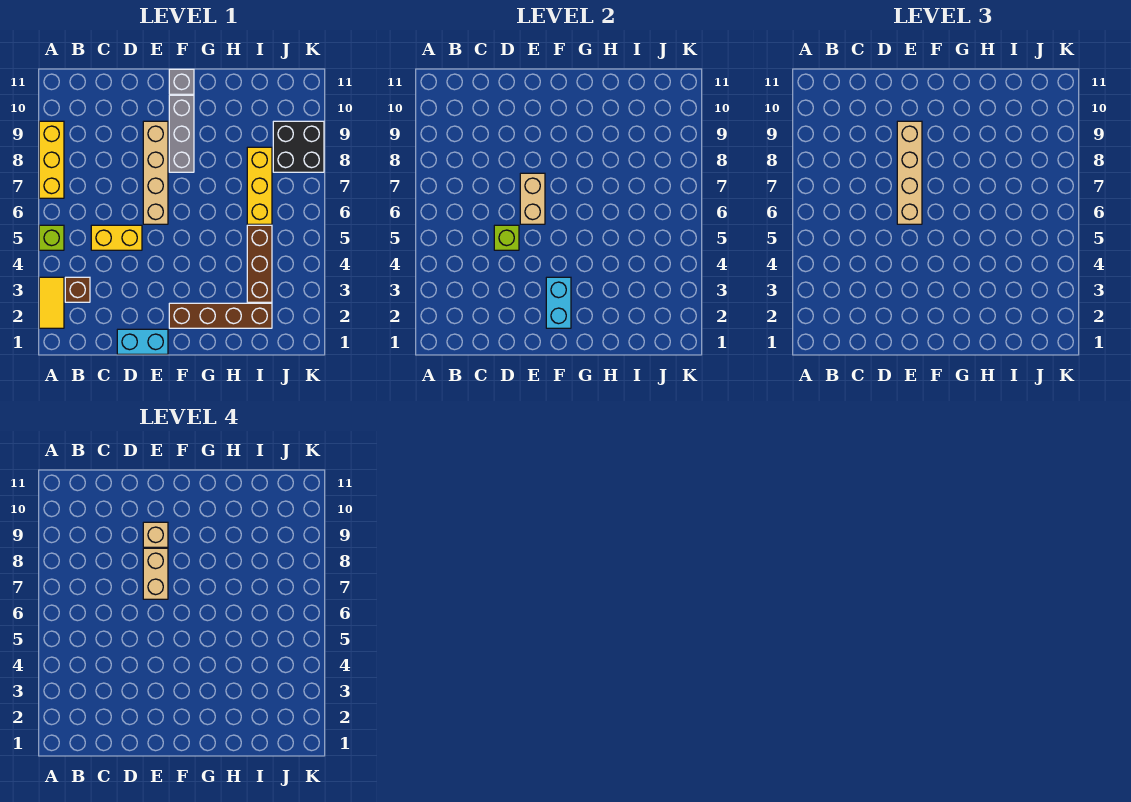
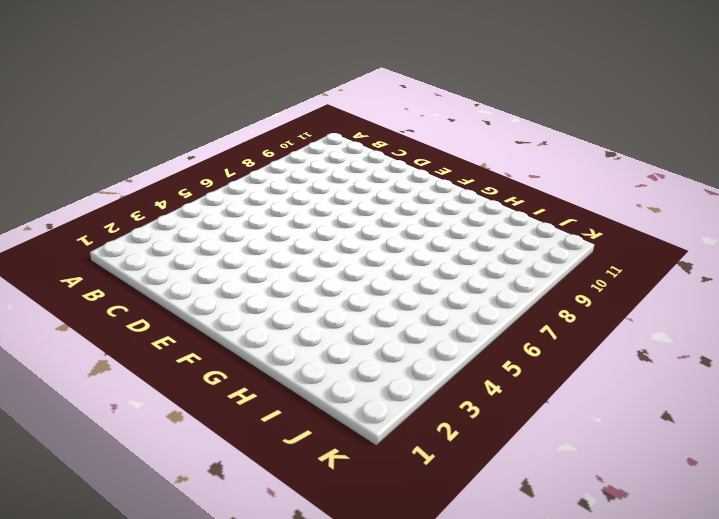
none -> yellow tile A2:A3 level 1
none -> lime brick A5 level 1
none -> yellow brick A7:A9 level 1

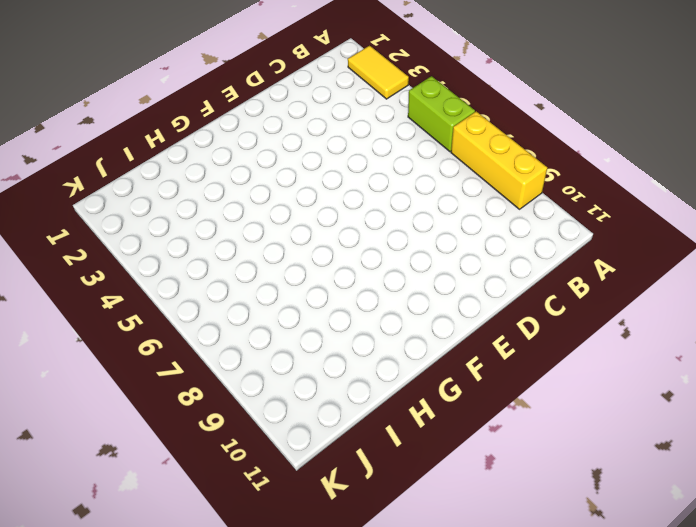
lime brick A5:A6 level 1 -> lime brick A5 level 1
none -> brown brick B3 level 1
none -> yellow brick C5:D5 level 1
none -> cyan brick D1:E1 level 1

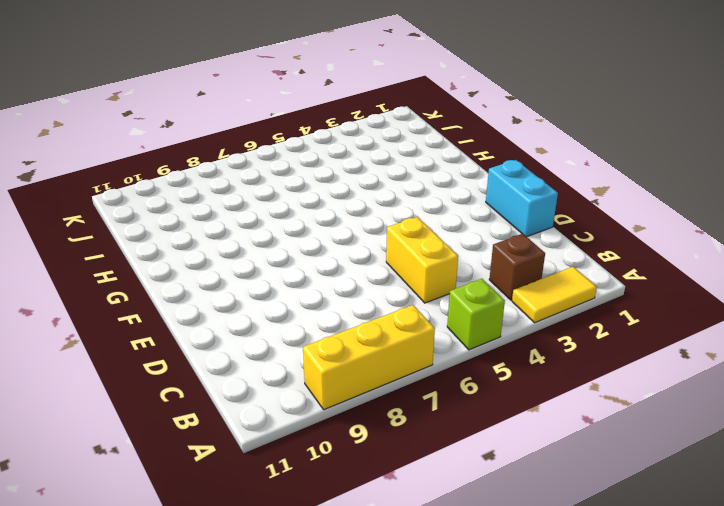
none -> tan brick E6:E9 level 1
none -> brown brick F2:I2 level 1
none -> grey brick F8:F10 level 1

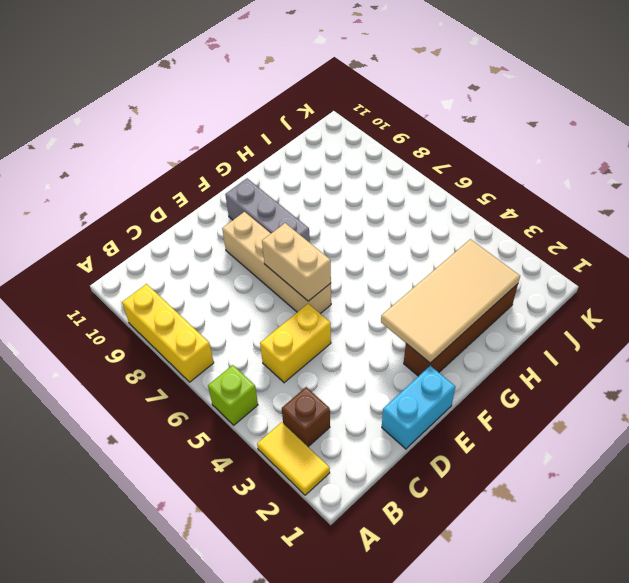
tan tile F2:I3 level 2 -> cyan brick F2:F3 level 2
none -> grey brick F11 level 1
none -> brown brick I3:I5 level 1
none -> yellow brick I6:I8 level 1

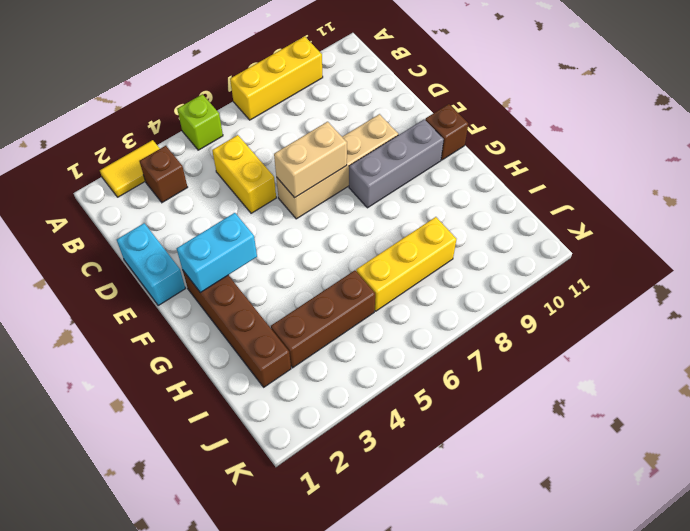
brown brick F11 level 1 -> grey brick F11 level 1
none -> black brick J8:K9 level 1
none -> lime brick D5 level 2
none -> tan brick E6:E9 level 3

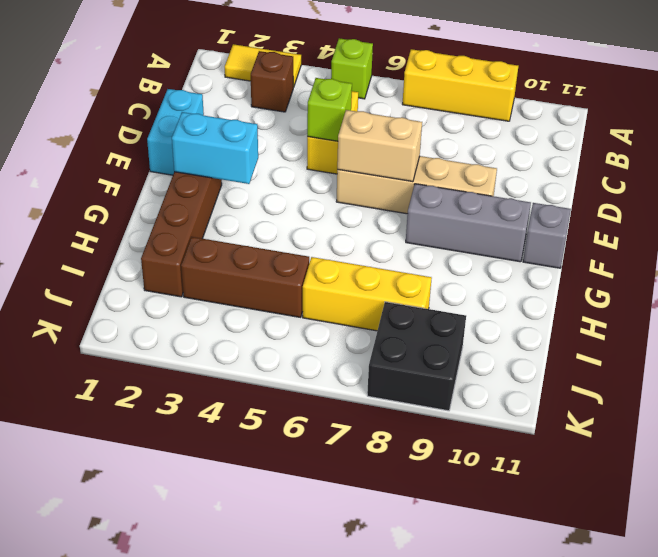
none -> tan brick E6:E9 level 3
none -> tan brick E7:E8 level 4
none -> tan brick E9 level 4

